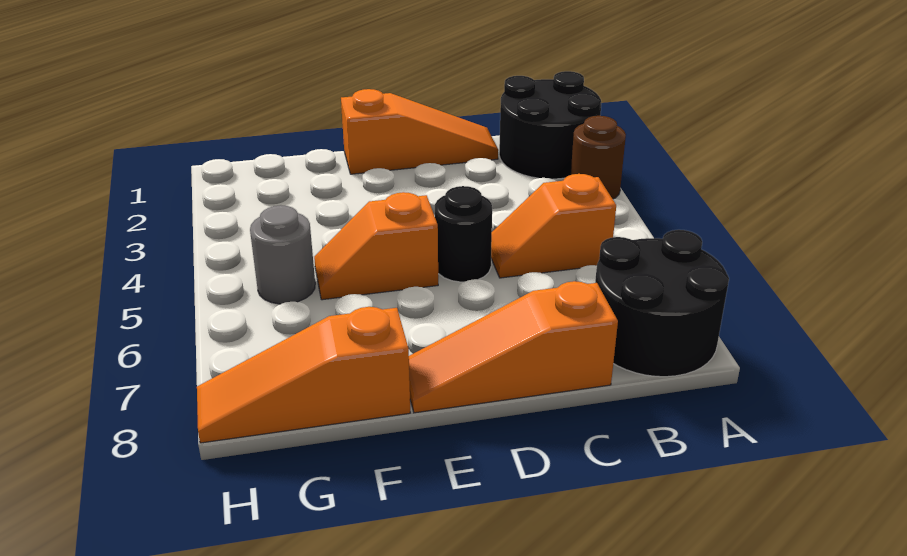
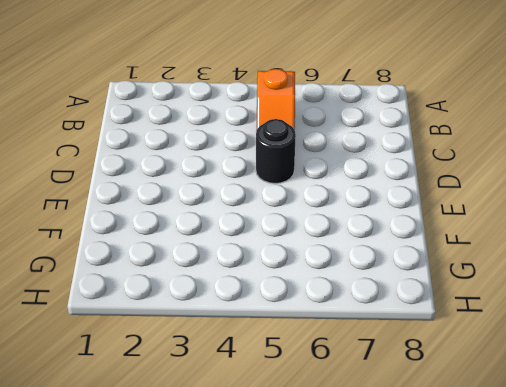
none -> black round brick A1:B2 level 1
none -> brown round brick A3 level 1

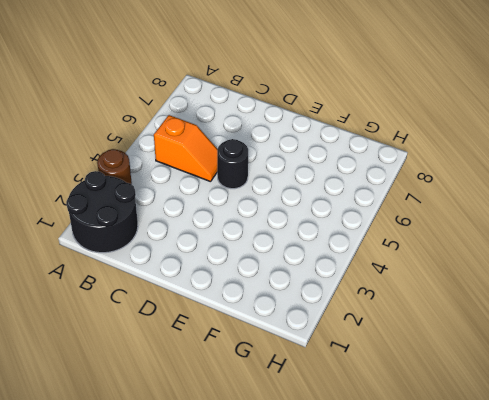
none -> black round brick A7:B8 level 1
none -> orange slope C1:E1 level 1 top E

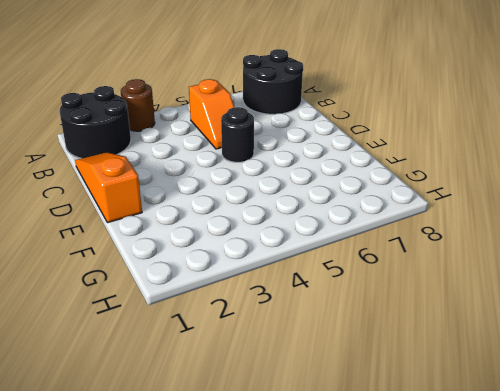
none -> orange slope C8:E8 level 1 top C
none -> orange slope E5:F5 level 1 top E

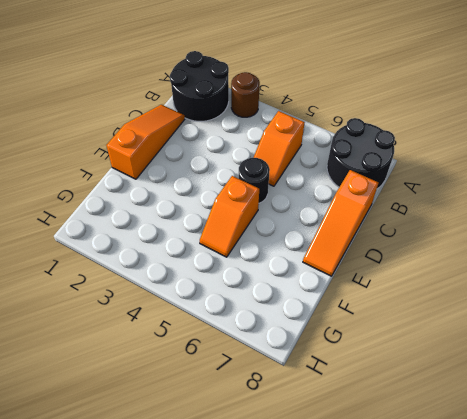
none -> orange slope F8:H8 level 1 top F
none -> grey round brick G5 level 1

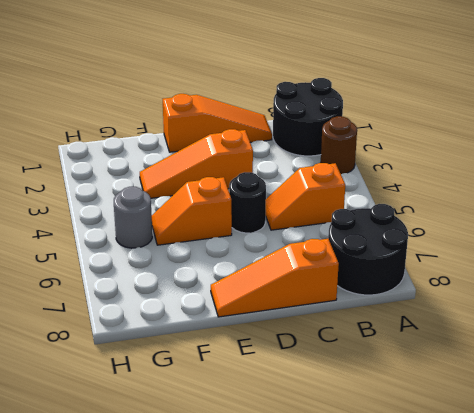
orange slope D3:F3 level 1 top D -> orange slope F8:H8 level 1 top F

